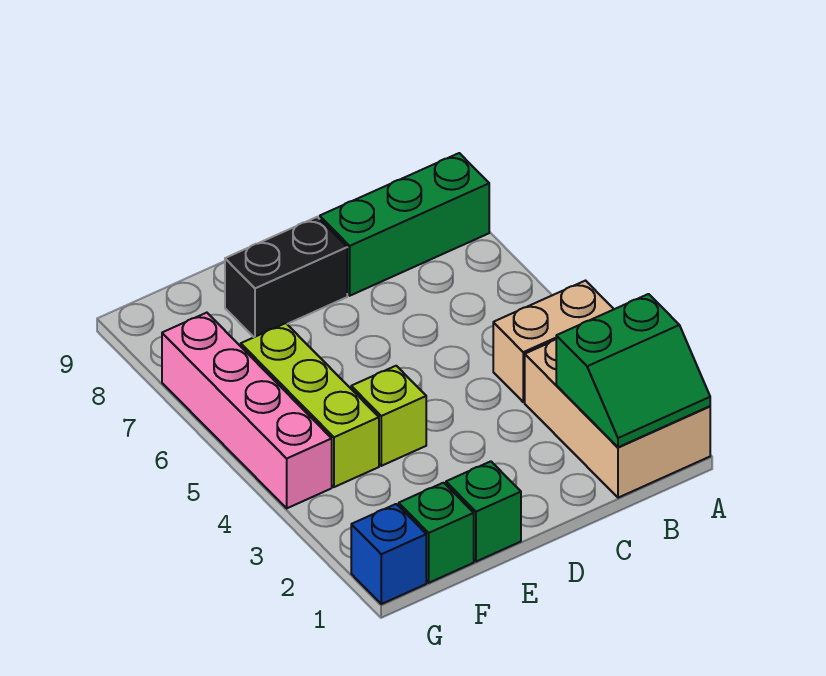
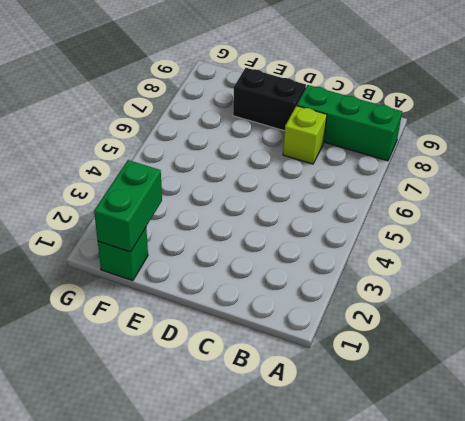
lime brick C7 level 1 -> lime brick E4 level 1
green brick F1:F2 level 2 -> none
none -> tan brick A1:B3 level 1
none -> tan brick A4:B4 level 1

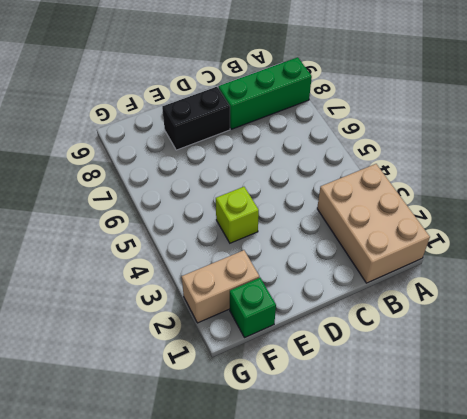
tan brick F2:G2 level 1 -> tan brick A4:B4 level 1
none -> green brick E1 level 1
none -> lime brick F4:F6 level 1

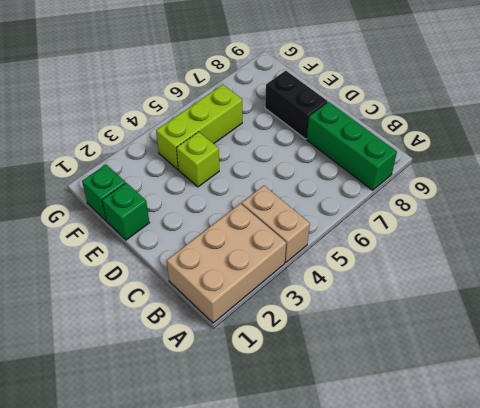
none -> blue brick G1 level 1
none -> pink brick G4:G7 level 1

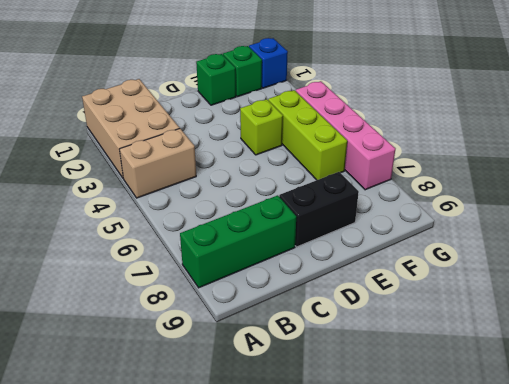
none -> green slope A1:B2 level 2 top 2

